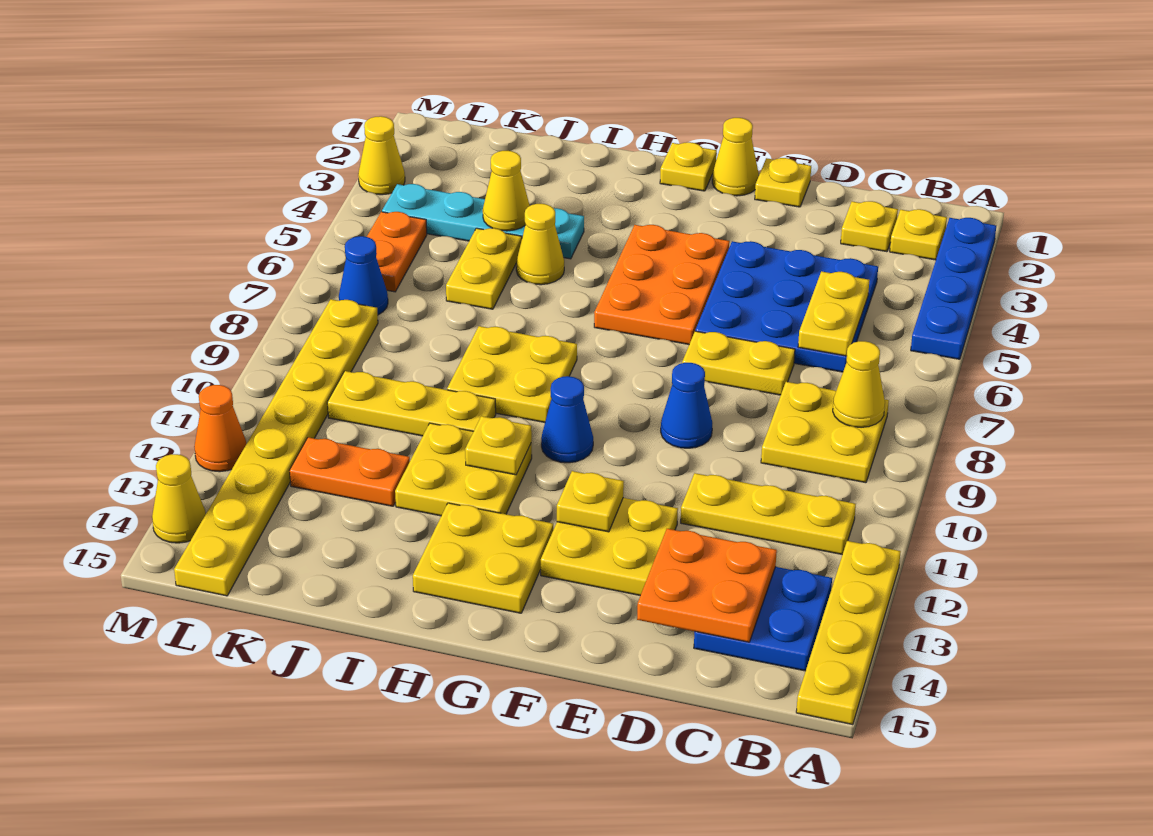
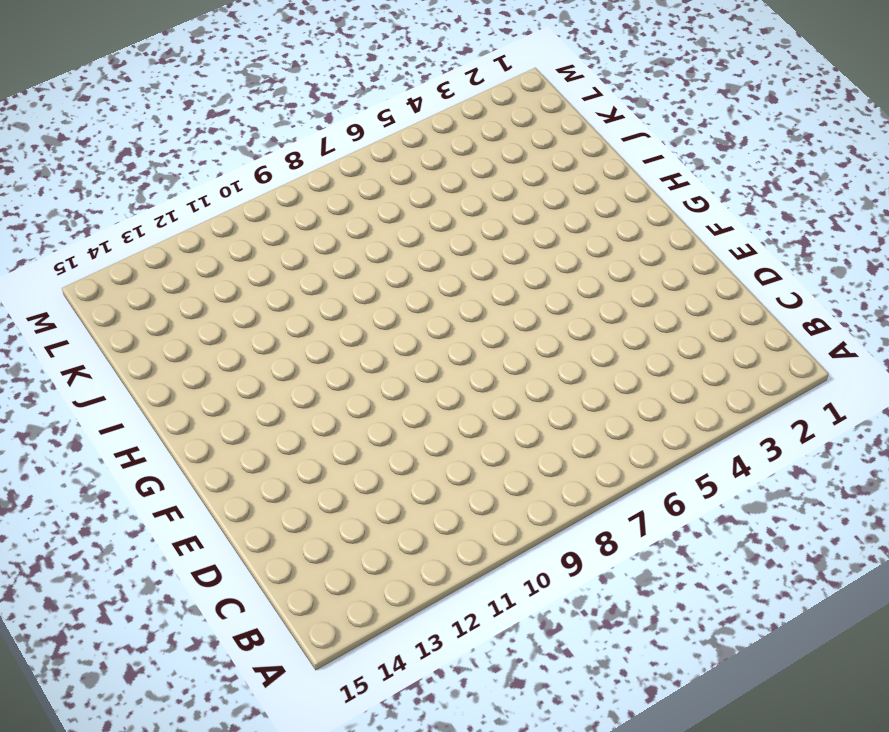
none -> blue plate A2:A5 level 1
none -> yellow plate A12:A15 level 1
none -> yellow plate B2 level 1
none -> yellow plate B8:C9 level 1

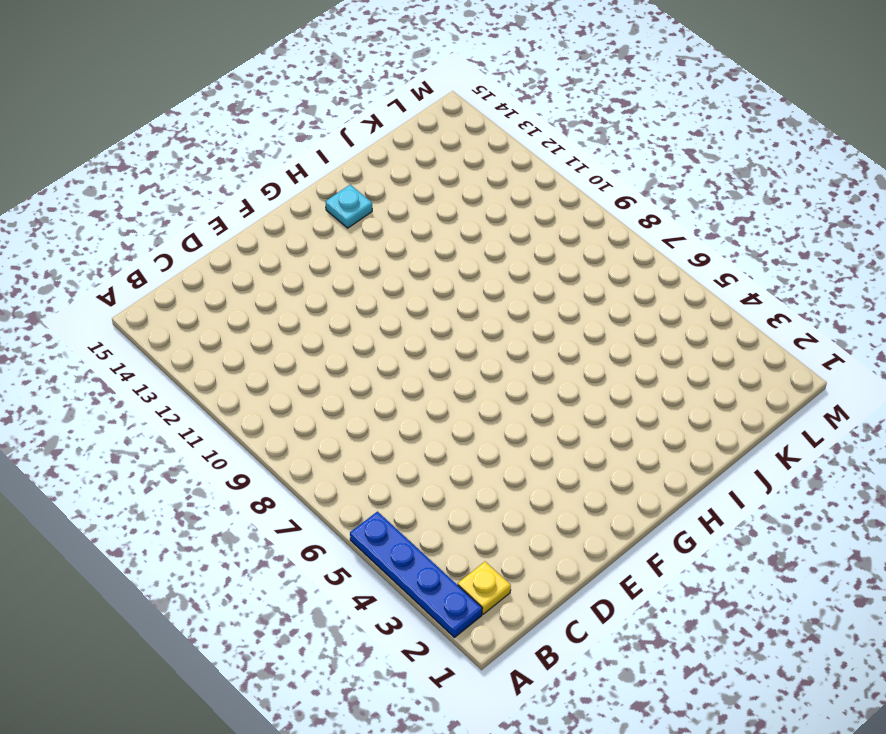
cyan plate H14 level 1 -> yellow plate G13:H14 level 1
none -> yellow plate A12:A15 level 1
none -> yellow plate B8:C9 level 1
none -> yellow plate B11:D11 level 1
none -> blue plate B13:C14 level 1

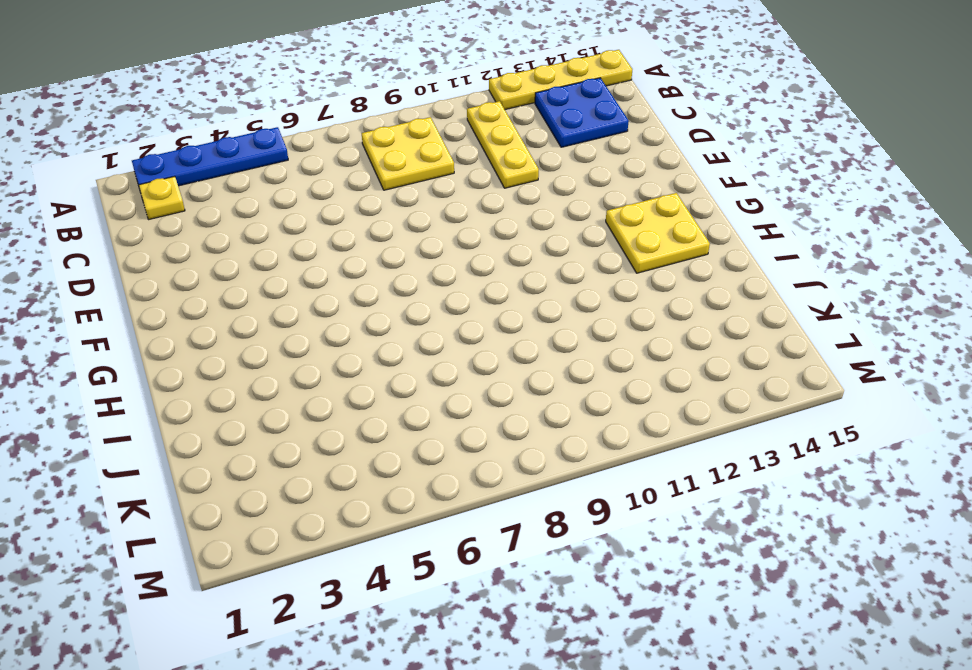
none -> yellow plate C2 level 1
none -> blue plate C4:E6 level 1
none -> yellow plate D7:E7 level 1
none -> yellow plate E1 level 1

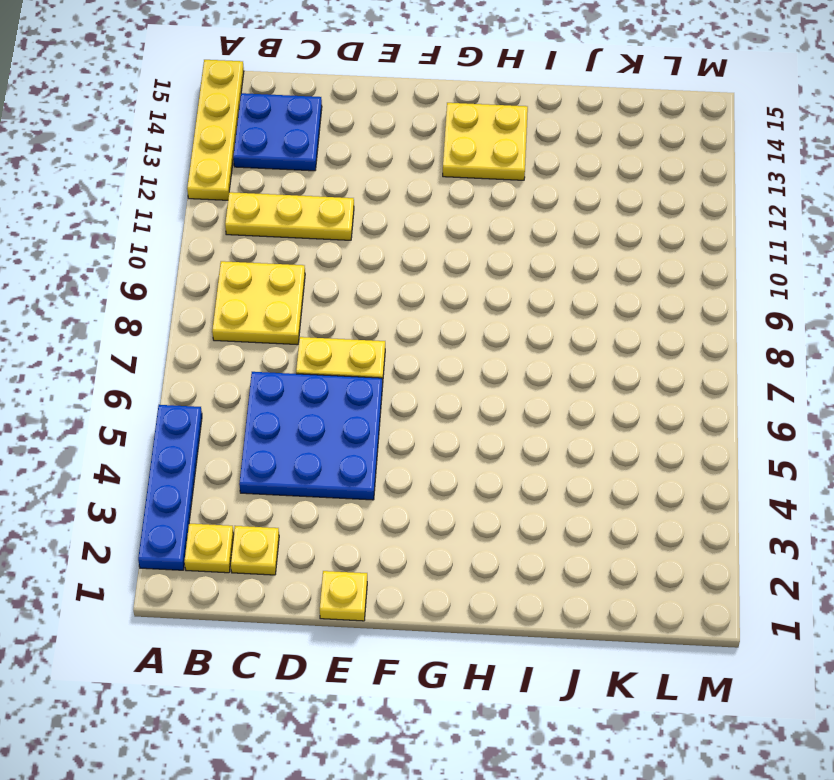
none -> blue cone E9 level 1
none -> yellow plate E12:F13 level 1
none -> yellow cone F1 level 1
none -> orange plate F4:G6 level 1

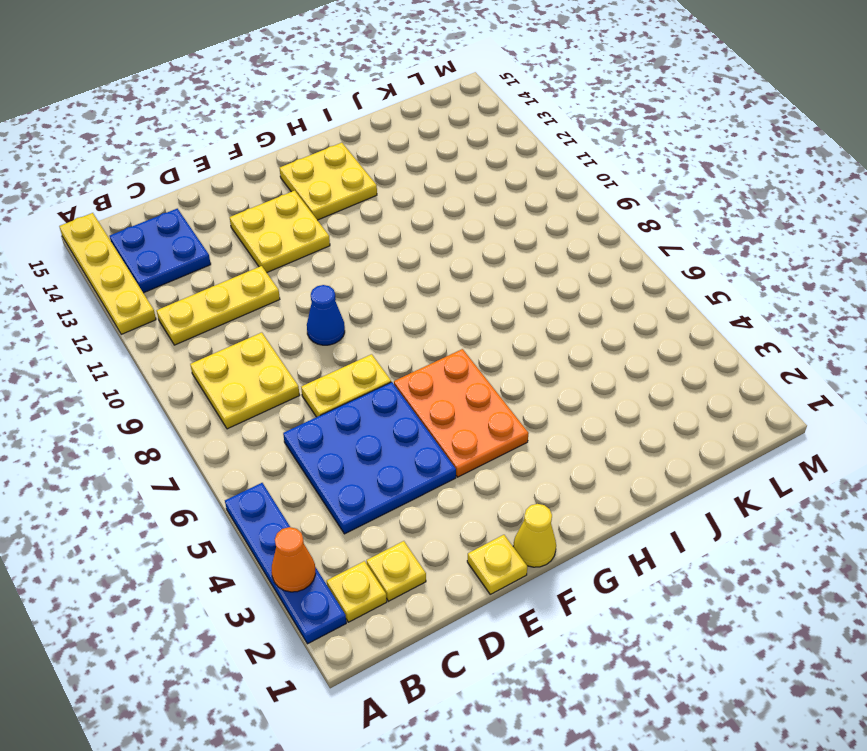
orange cone A3 level 2 -> orange cone M12 level 1
none -> yellow plate G1 level 1
none -> blue cone G10 level 1
none -> yellow plate H8:I9 level 1
none -> yellow plate H11:I12 level 1

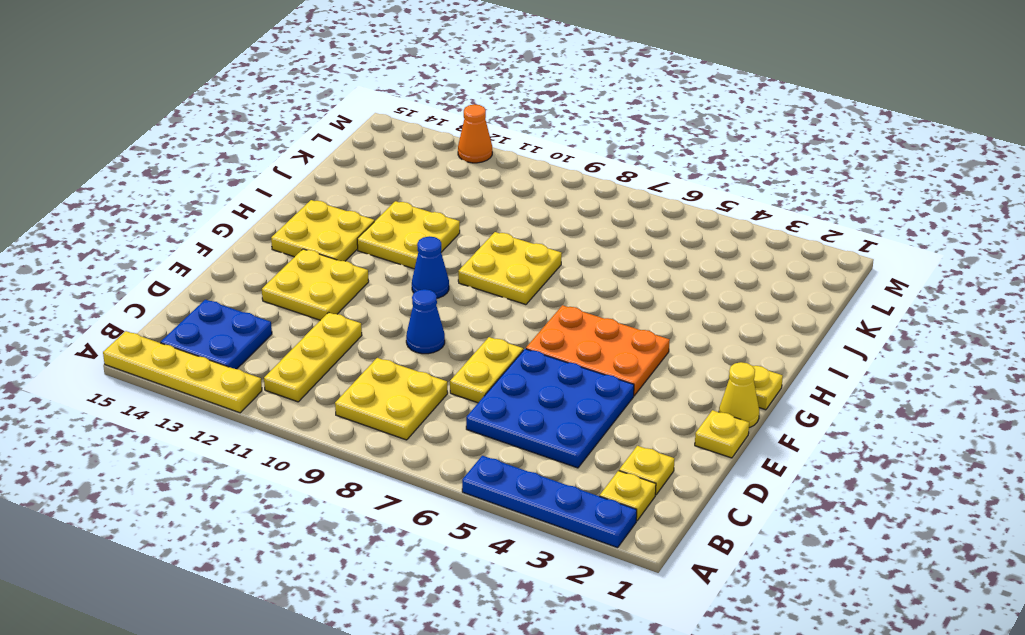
none -> cyan plate I4:L4 level 1
none -> yellow cone I5 level 1
none -> yellow plate I10:K10 level 1
none -> yellow plate J5:J6 level 1

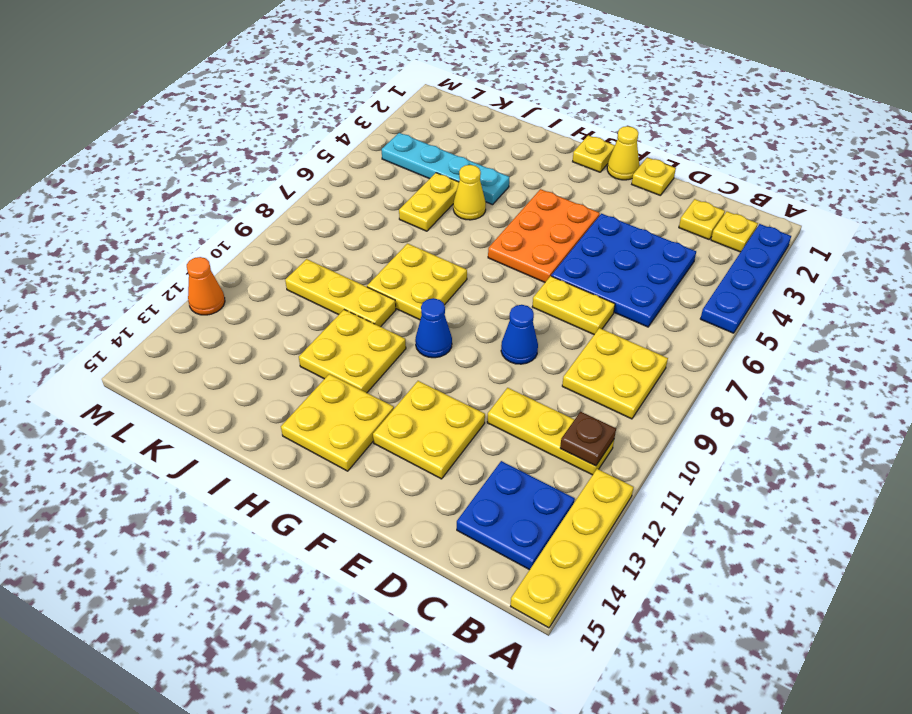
brown plate B11 level 2 -> none
none -> orange plate J12:K12 level 1
none -> orange plate L5:L6 level 1
none -> blue cone L7 level 1
none -> yellow plate L8:L15 level 1

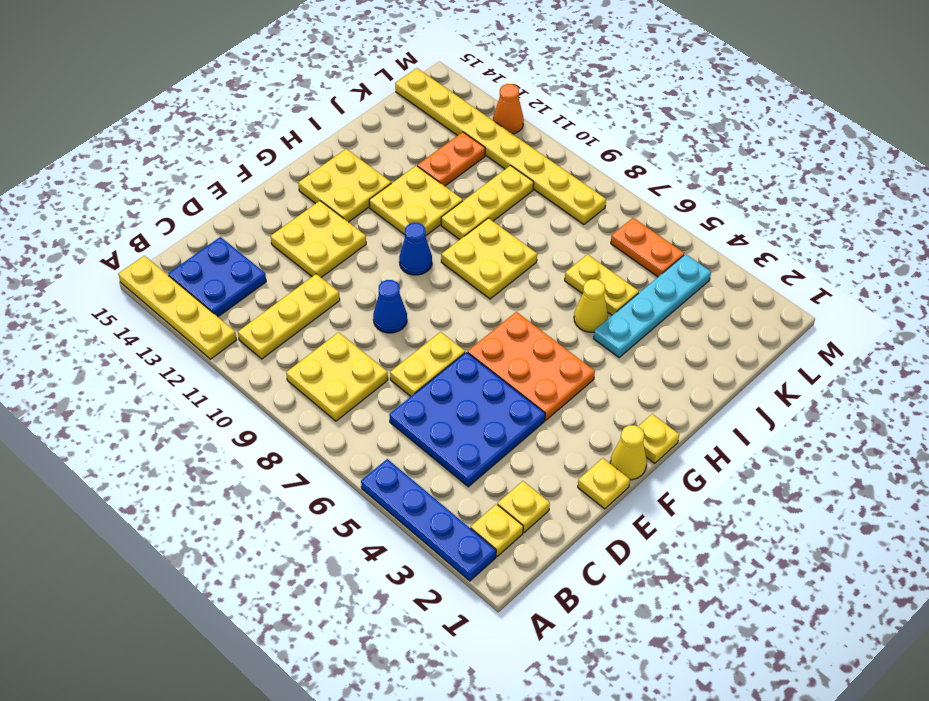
none -> blue cone L7 level 1
none -> yellow cone M3 level 1
none -> yellow cone M14 level 1
none -> yellow cone B8 level 2

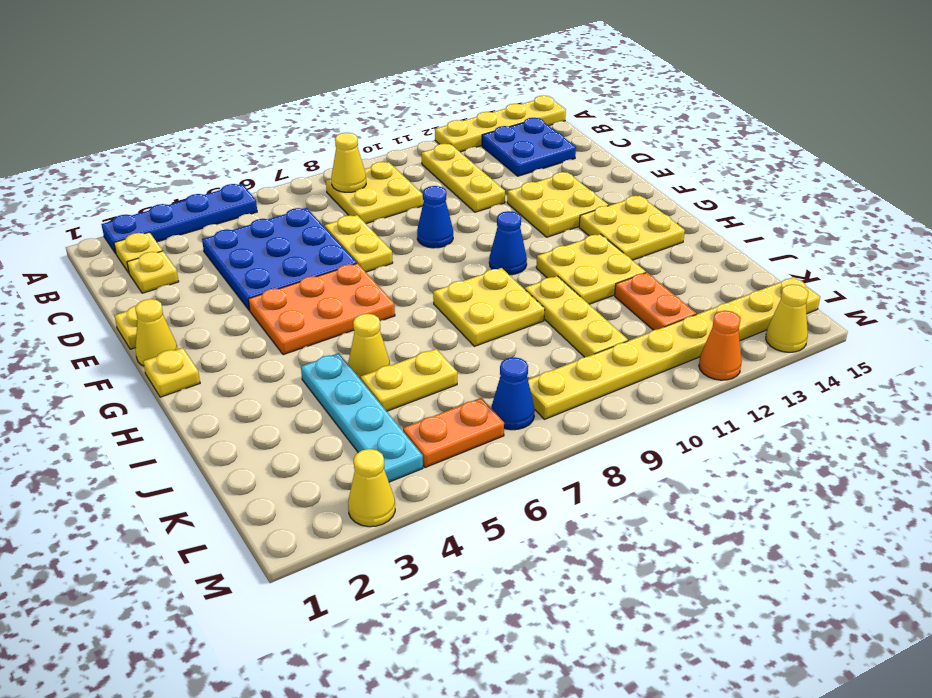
none -> yellow plate C5:C6 level 2
none -> orange plate C13:D14 level 2
none -> yellow plate F12 level 2
none -> yellow plate H11 level 2

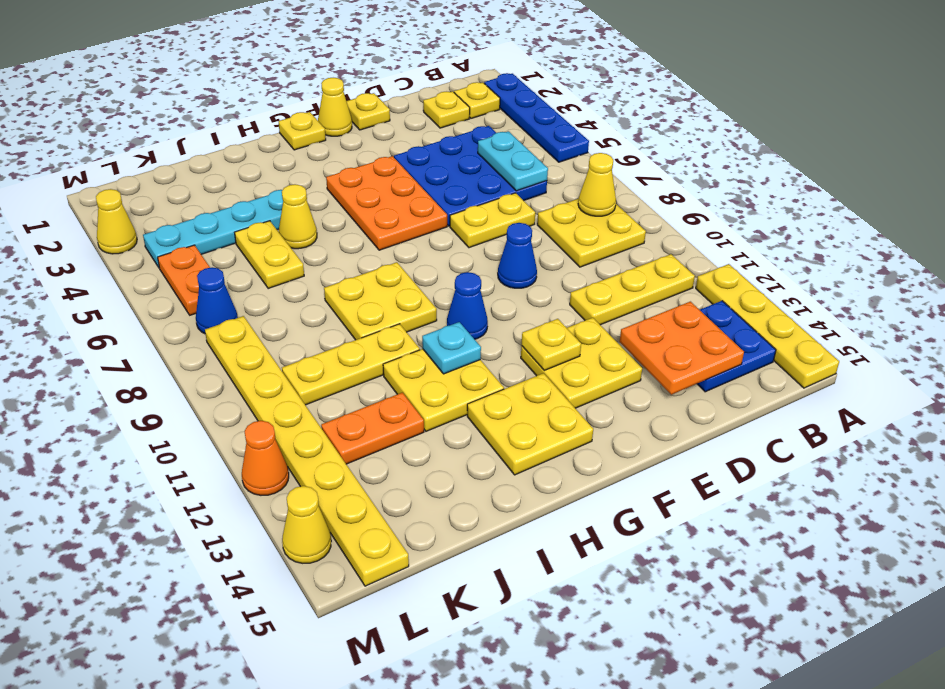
cyan plate C5:C6 level 2 -> yellow plate C5:C6 level 2
cyan plate H11 level 2 -> yellow plate H11 level 2
none -> yellow cone J4 level 2

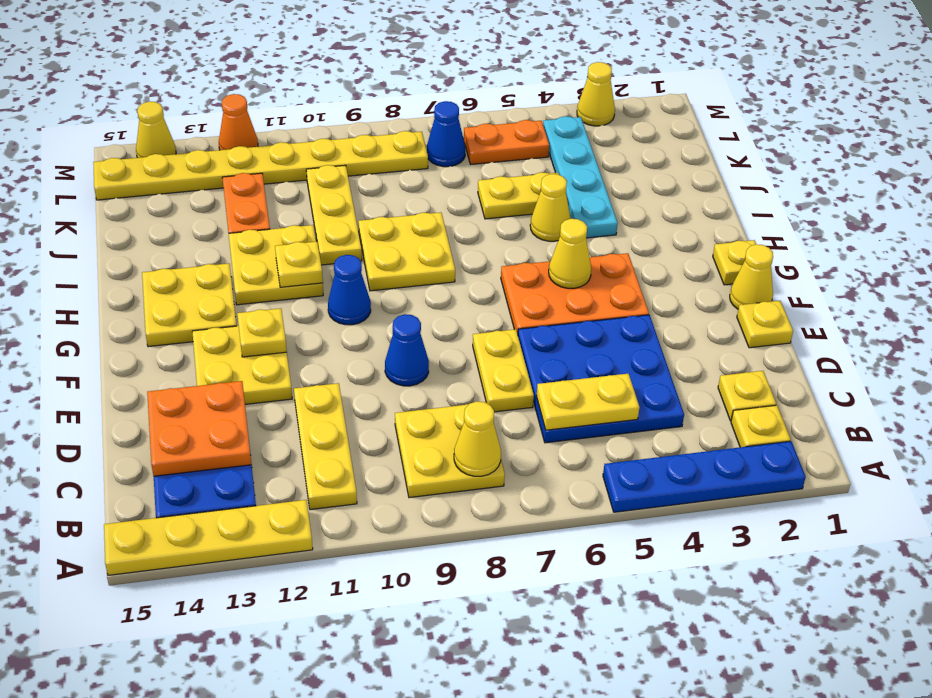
yellow cone G5 level 2 -> yellow cone J4 level 2

